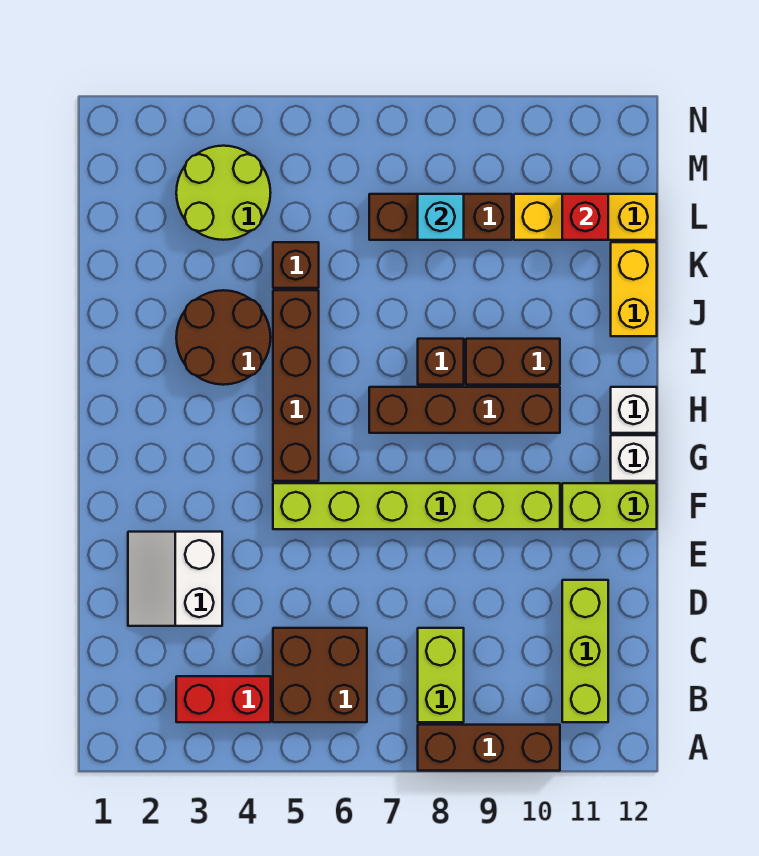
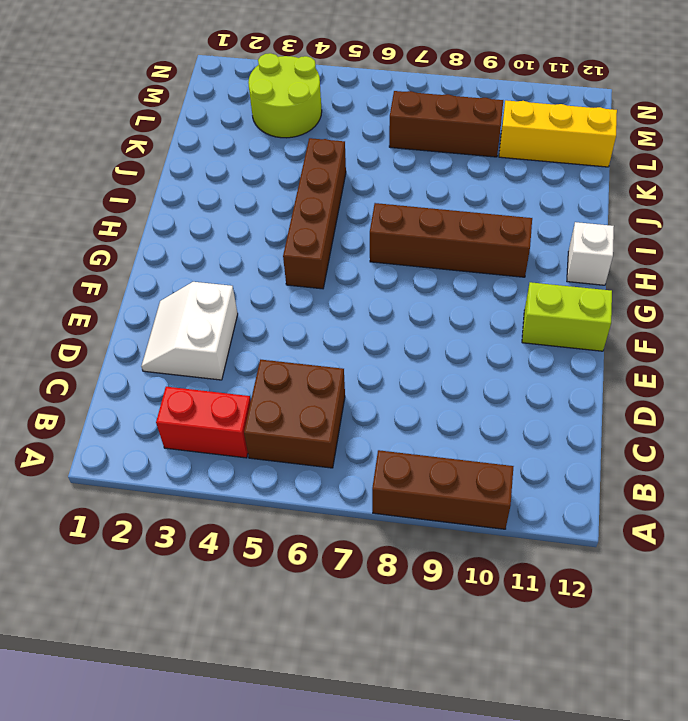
none -> lime brick B8:C8 level 1
none -> lime brick B11:D11 level 1
none -> lime brick F5:F10 level 1

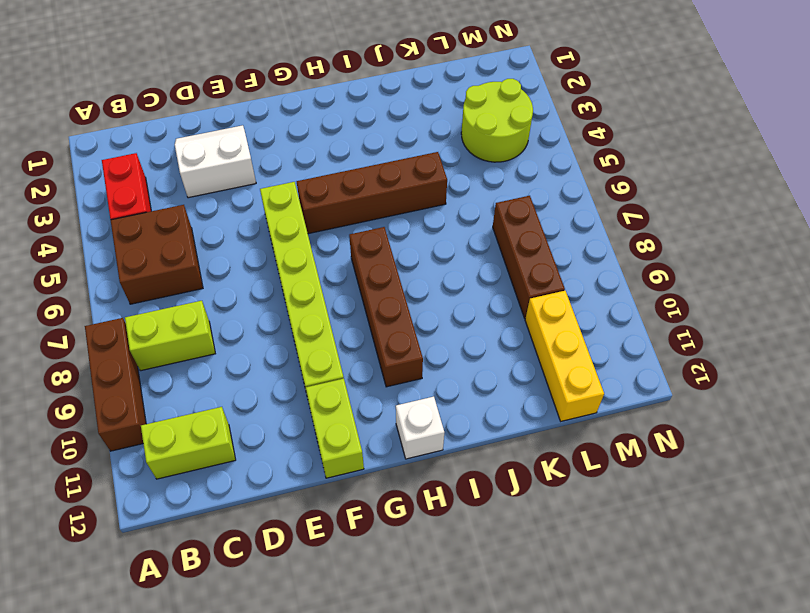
lime brick B11:C11 level 1 -> lime brick B11:D11 level 1
none -> white brick G12 level 1
none -> brown round brick I3:J4 level 1
none -> brown brick I8 level 1

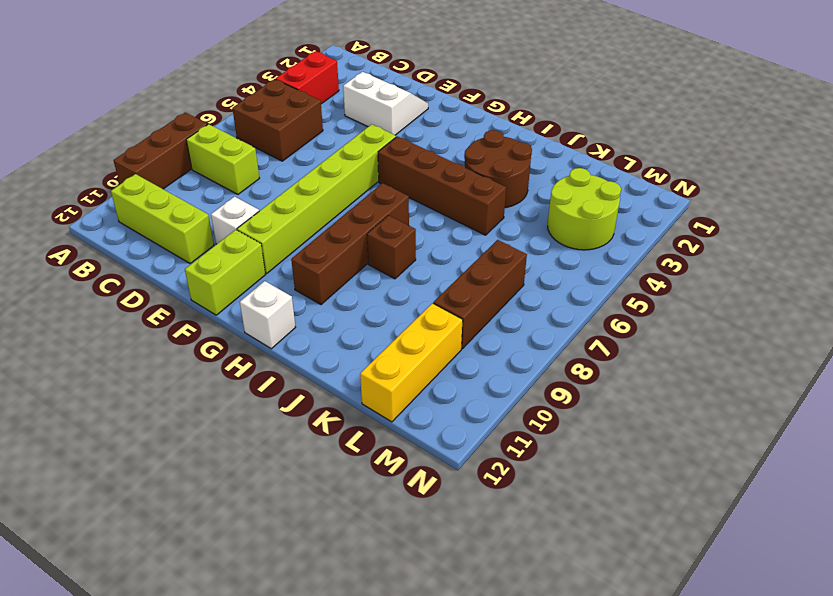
white brick E10 level 1 -> white brick G12 level 1
none -> brown brick I9:I10 level 1
none -> yellow brick J12:K12 level 1
none -> brown brick K5 level 1

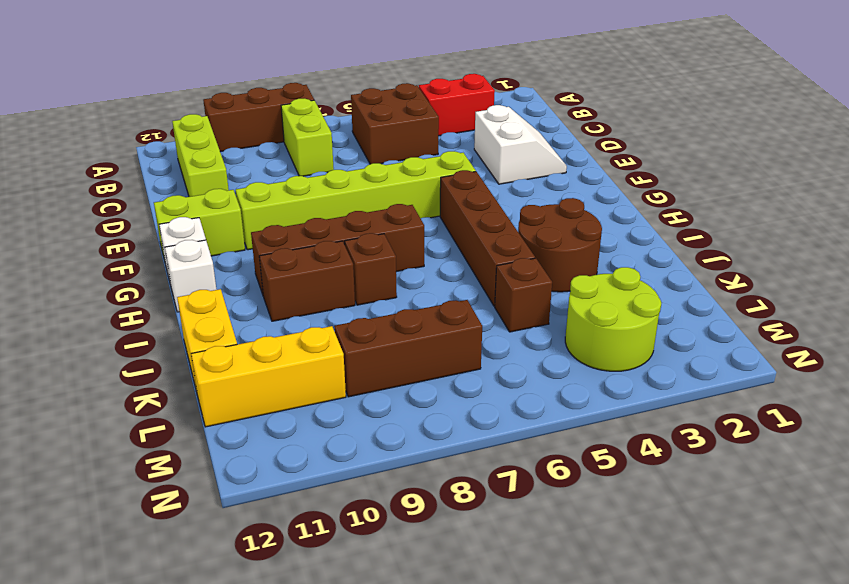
none -> cyan brick L8 level 2
none -> red brick L11 level 2

